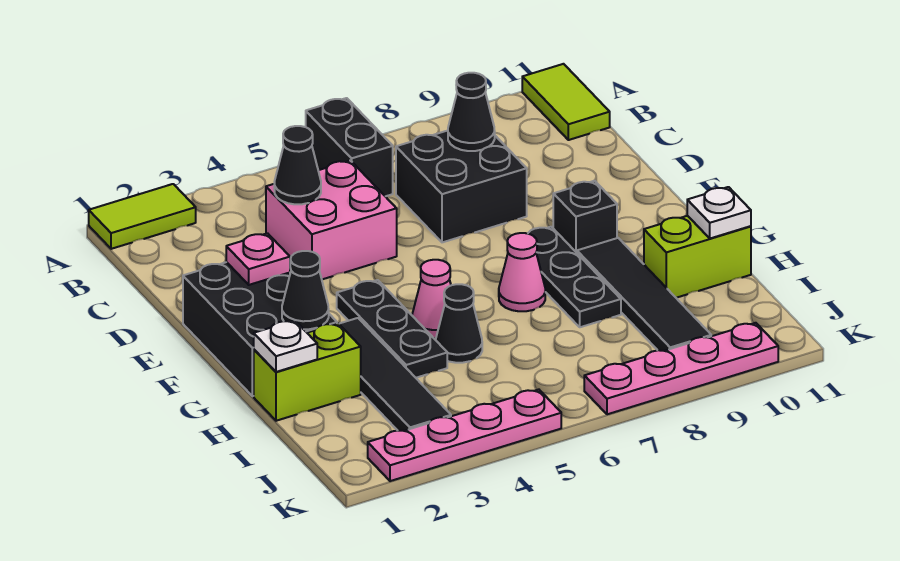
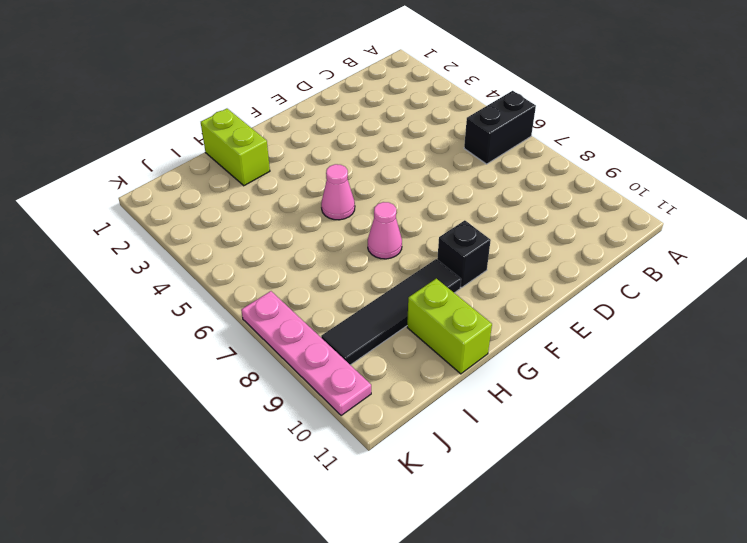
none -> lime tile A1:A2 level 1
none -> lime tile A11:B11 level 1
none -> pink brick C4:D5 level 1

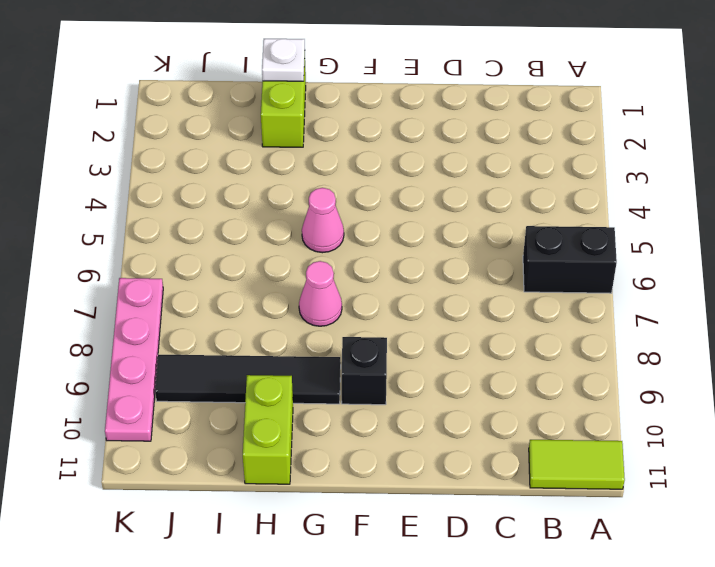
none -> lime tile A1:A2 level 1
none -> pink brick C4:D5 level 1
none -> black brick C7:D8 level 1

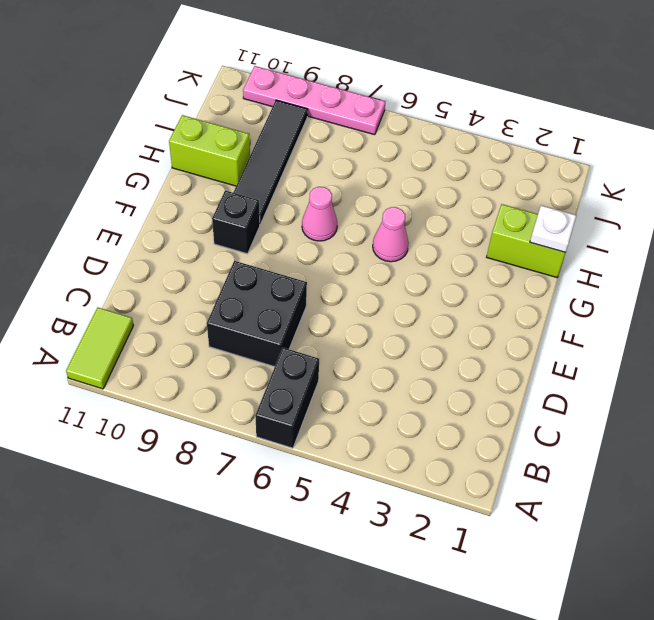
none -> lime tile A1:A2 level 1
none -> pink brick C4:D5 level 1
none -> black brick E1:G2 level 1

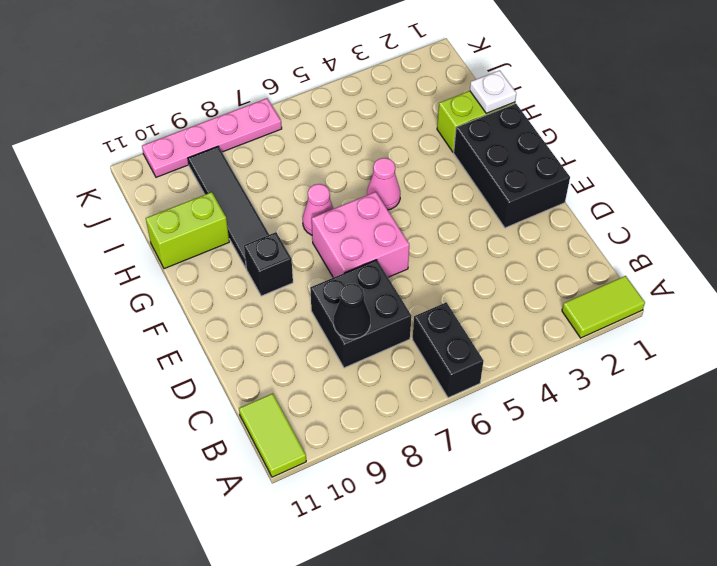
pink brick E6:F7 level 1 -> pink brick C4:D5 level 1
none -> black plate F4:H4 level 1
none -> black plate F8:H8 level 1
none -> black tile G3:J3 level 1

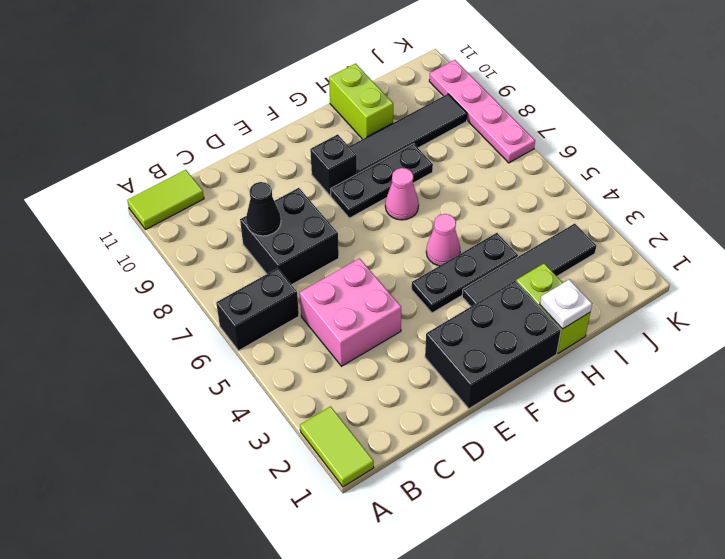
none -> black cone H5 level 1
none -> pink plate K2:K5 level 1
none -> black cone C4 level 2

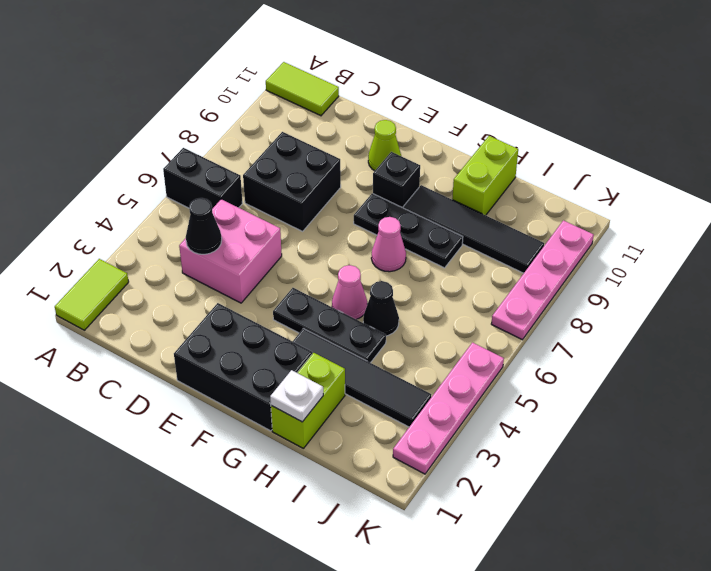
lime cone E10 level 1 -> none
none -> black cone C8 level 2
none -> pink plate E2 level 2
none -> black cone G2 level 2

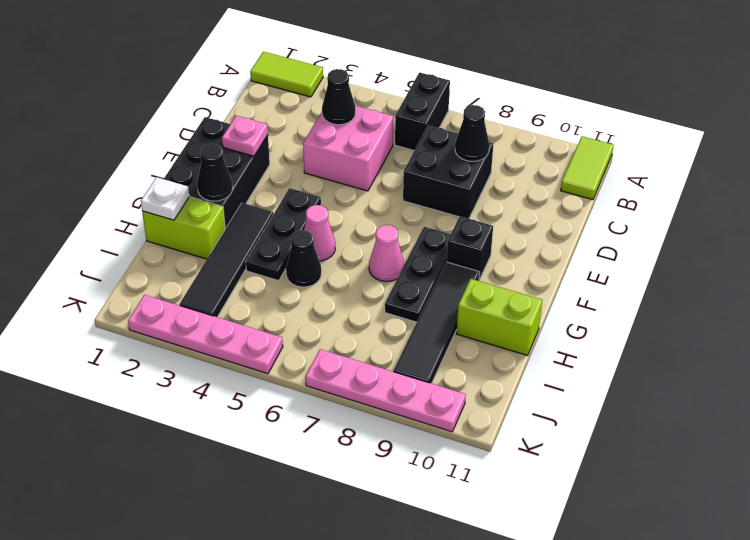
none -> white plate H11 level 2

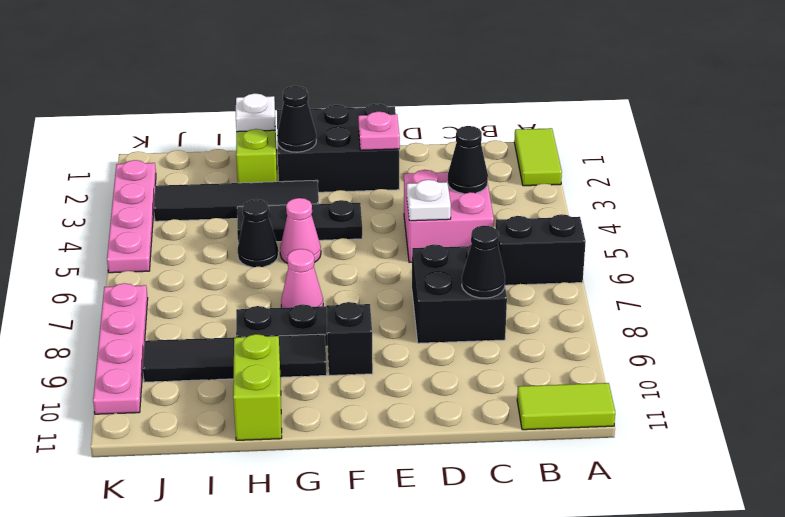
white plate D5 level 2 -> white plate H11 level 2

